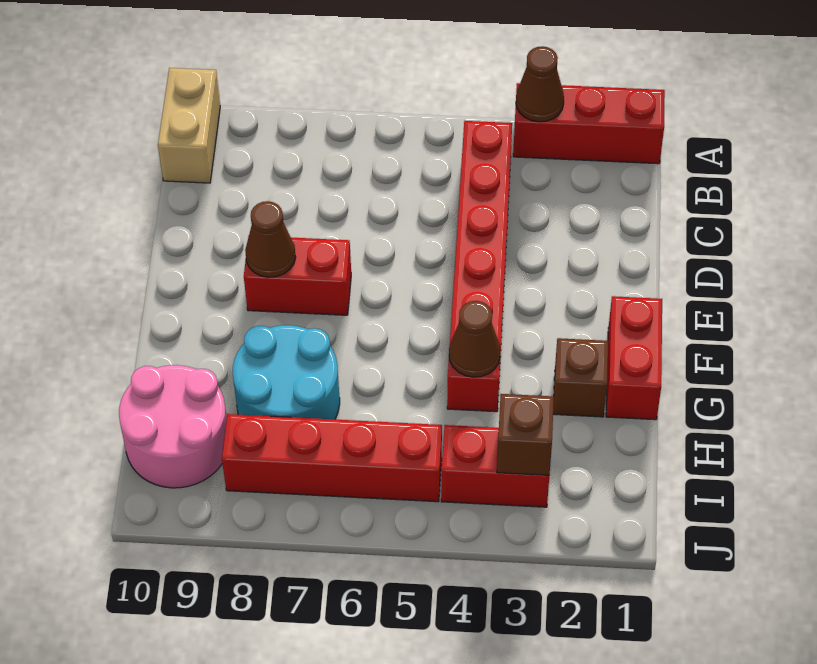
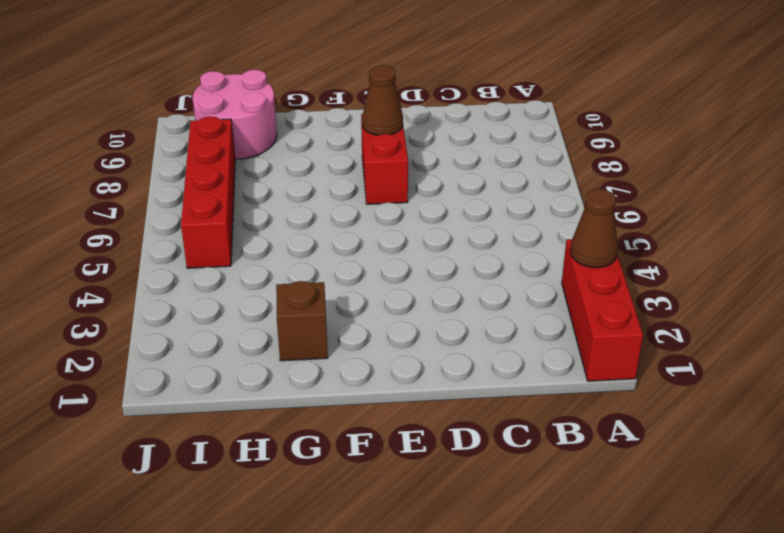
none -> tan brick A10:B10 level 1
none -> red brick B4:G4 level 1
none -> red brick F1:G1 level 1

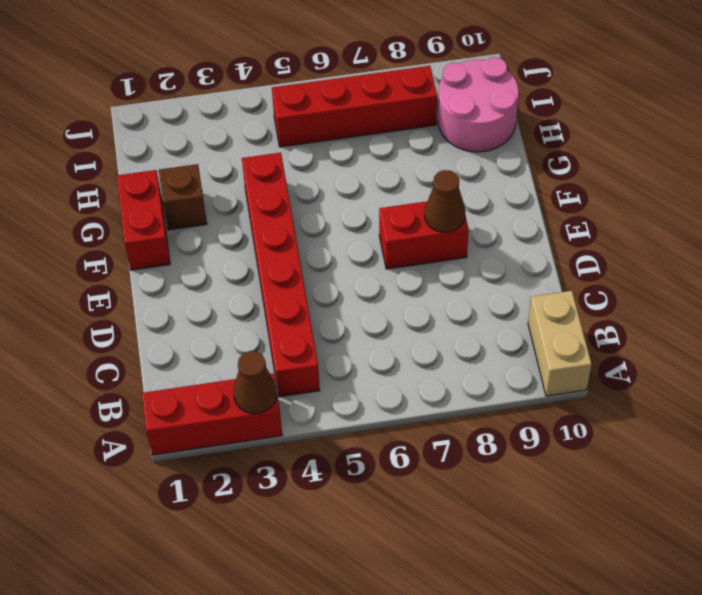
none -> cyan round brick G7:H8 level 1
none -> red brick I3:I4 level 1
none -> brown cone G4 level 2

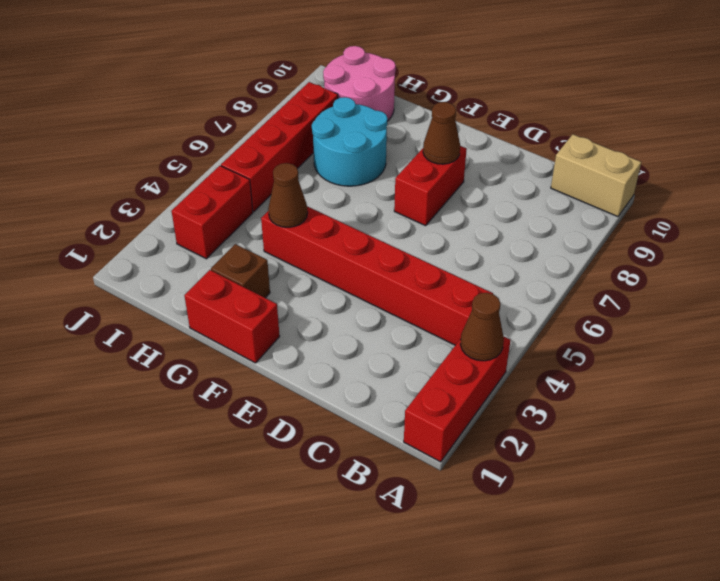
none -> brown brick I3 level 2

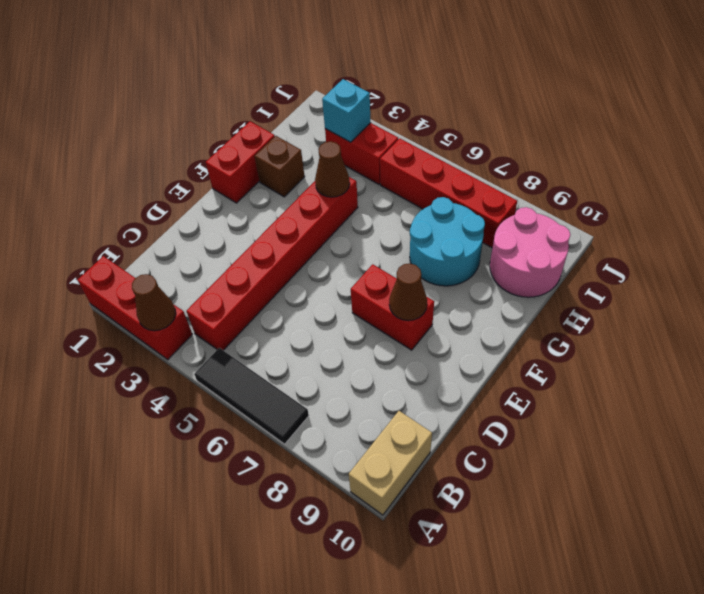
black tile A5:A7 level 1 -> none
cyan brick I3 level 2 -> brown brick I3 level 2

